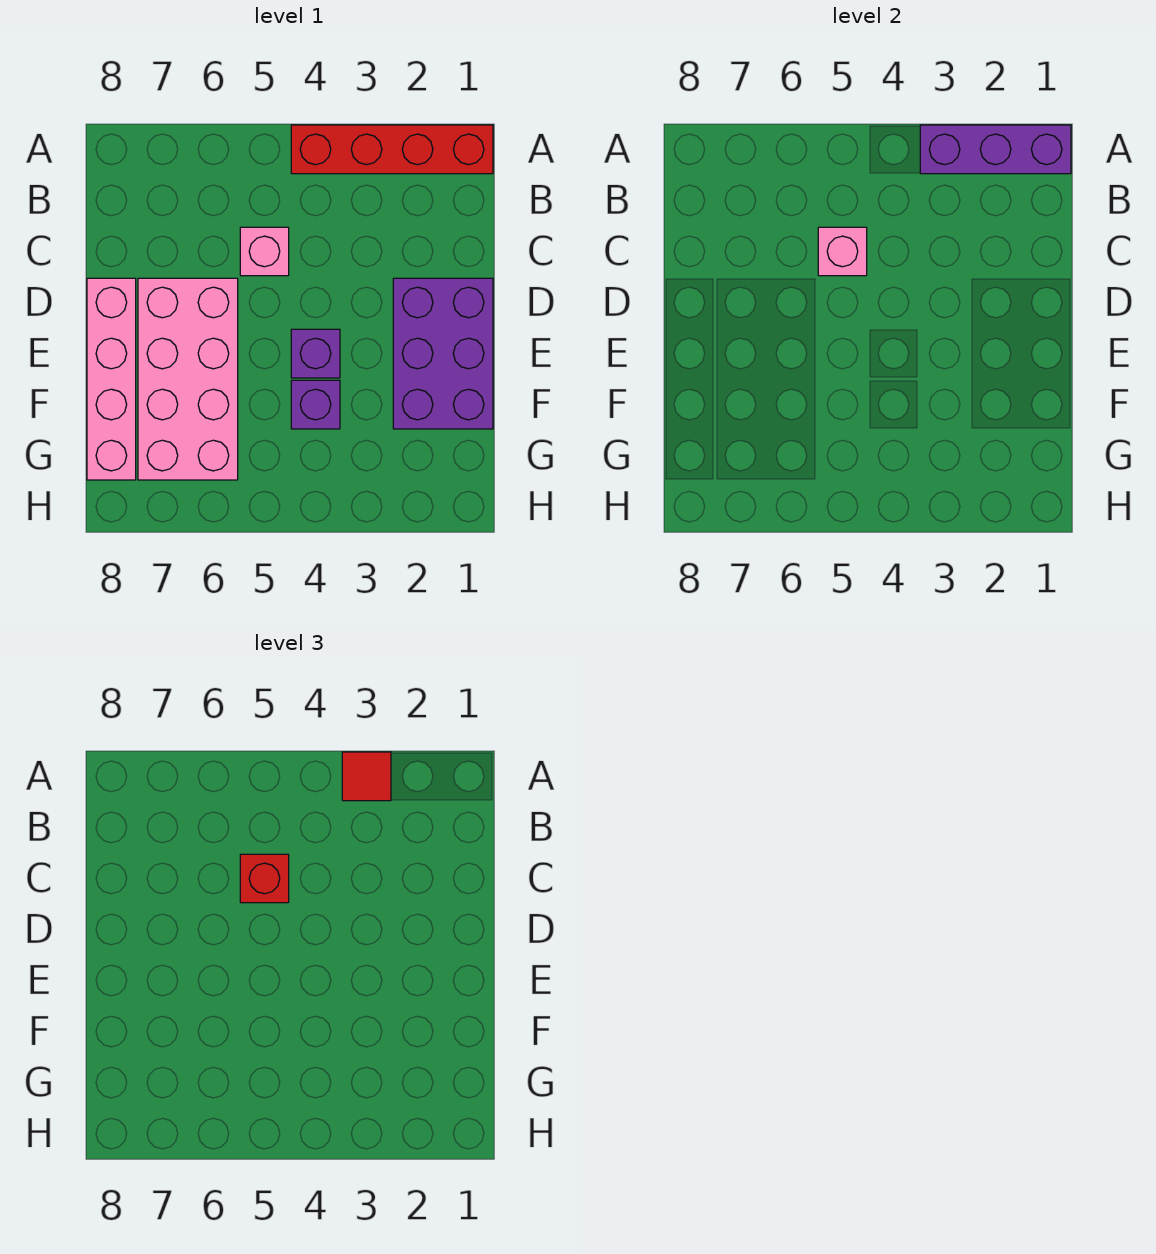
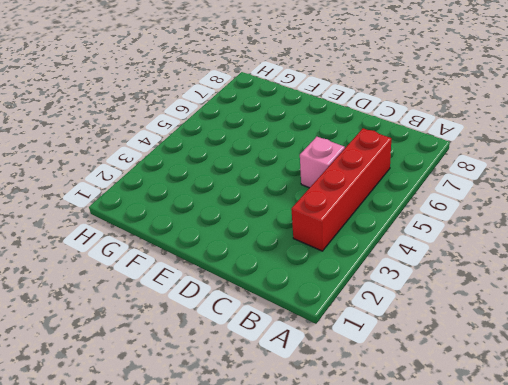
red brick B3:B6 level 1 -> red brick A1:A4 level 1
none -> purple brick D1:F2 level 1
none -> pink brick D6:G7 level 1

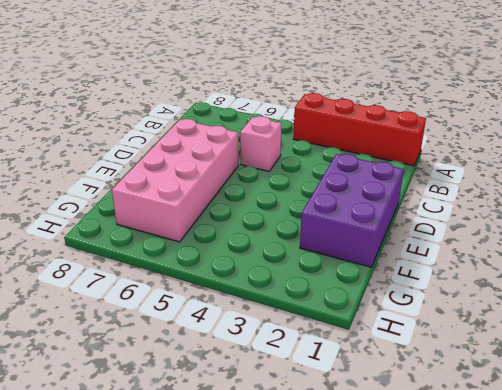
none -> pink brick D8:G8 level 1
none -> purple brick E4 level 1

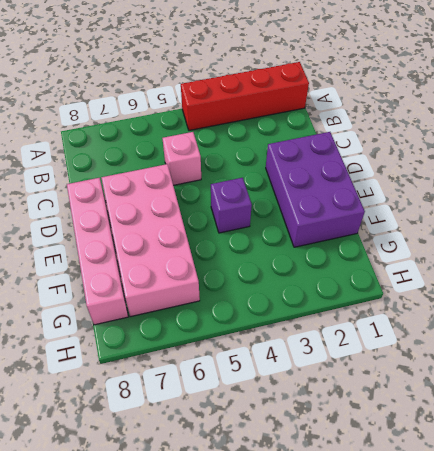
none -> purple brick F4 level 1
none -> purple brick A1:A3 level 2

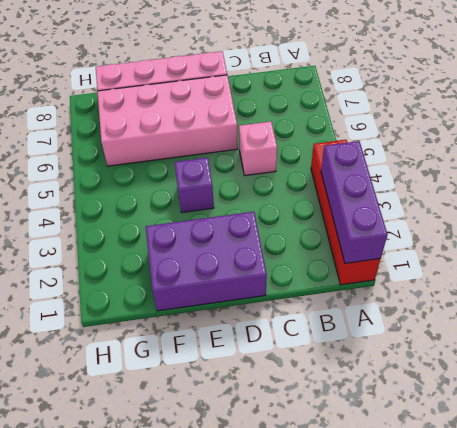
none -> purple brick F4 level 1
none -> pink brick C5 level 2

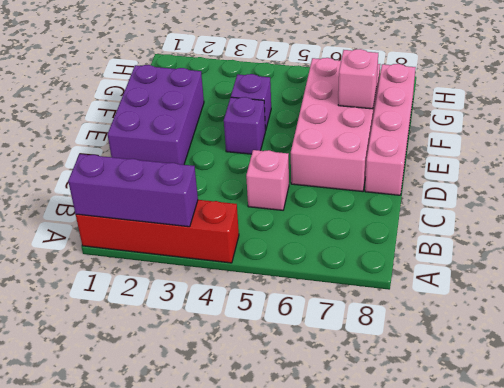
pink brick F7 level 2 -> pink brick C5 level 2
none -> red tile A3 level 3
none -> red brick C5 level 3

